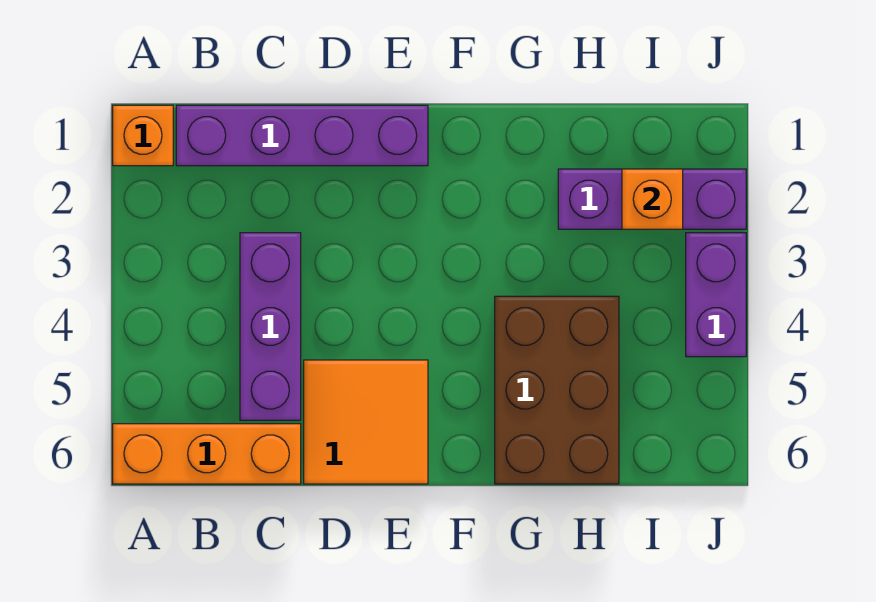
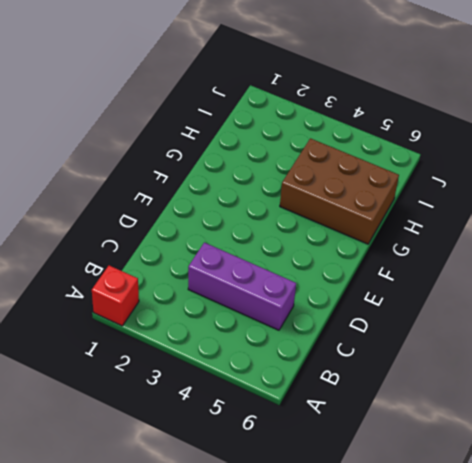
red brick A1 level 1 -> orange brick A1 level 1
none -> orange brick A6:C6 level 1
none -> purple brick B1:E1 level 1

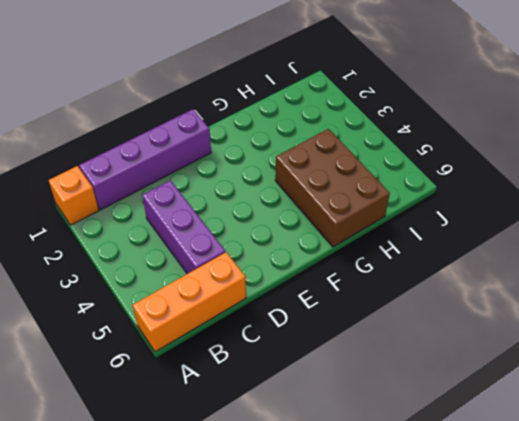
none -> orange tile D5:E6 level 1
none -> purple brick H2:J2 level 1

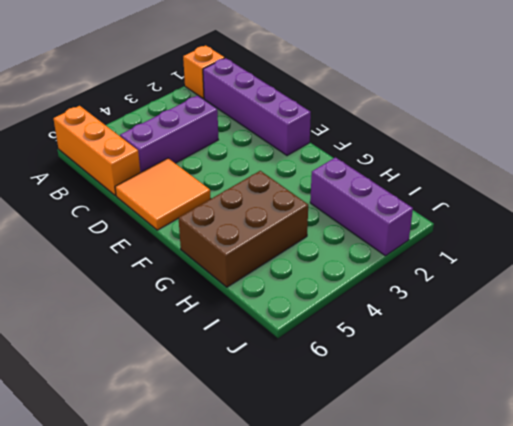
none -> purple brick J3:J4 level 1
none -> orange brick I2 level 2

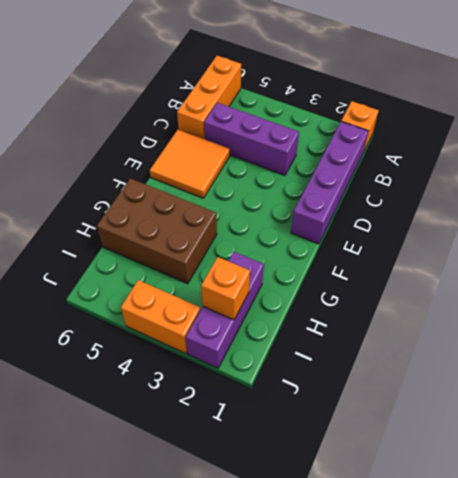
orange brick J3:J4 level 1 -> purple brick J3:J4 level 1

